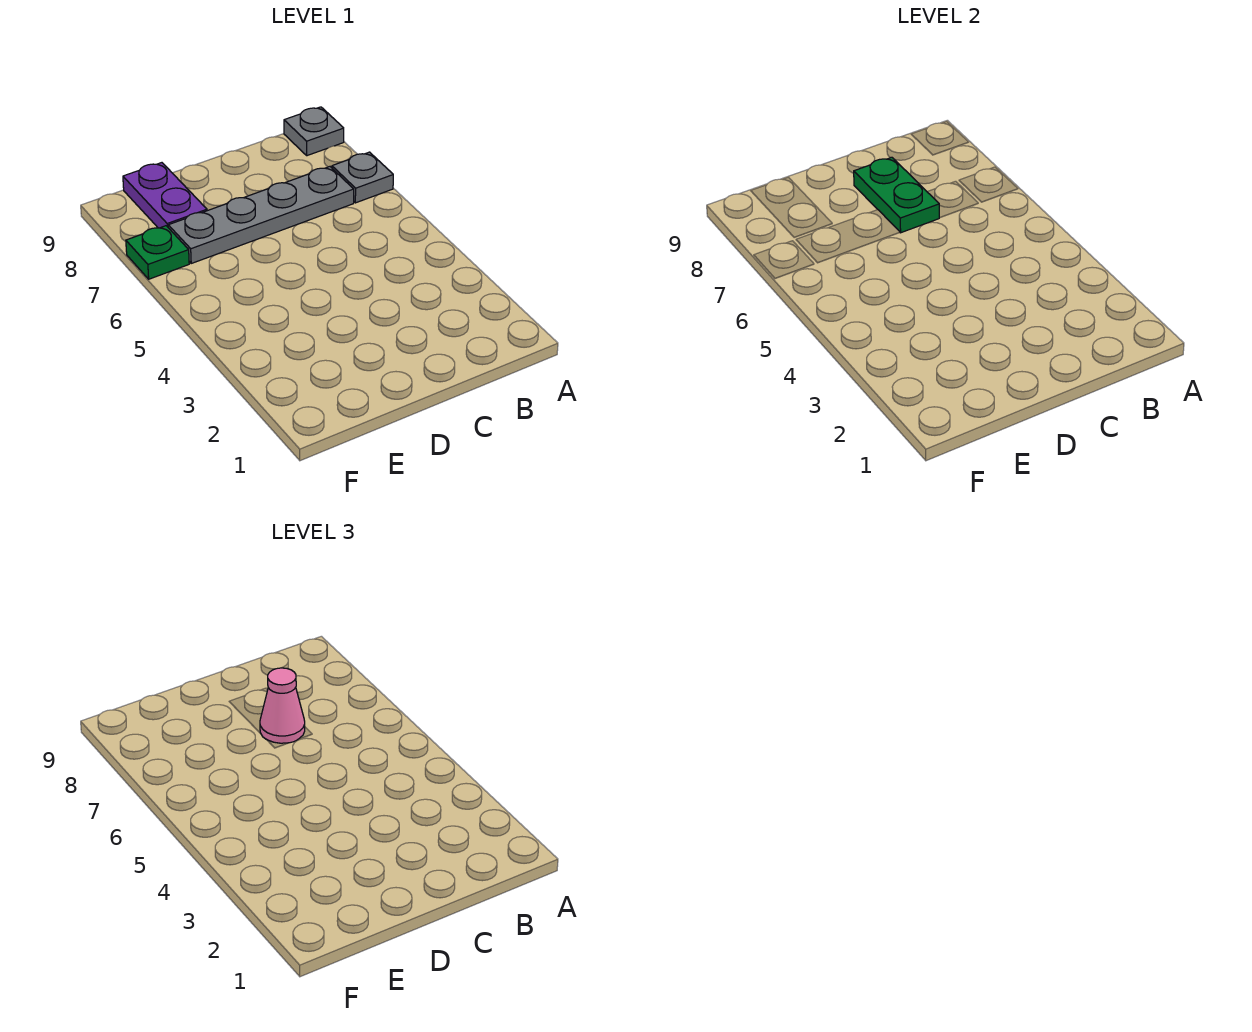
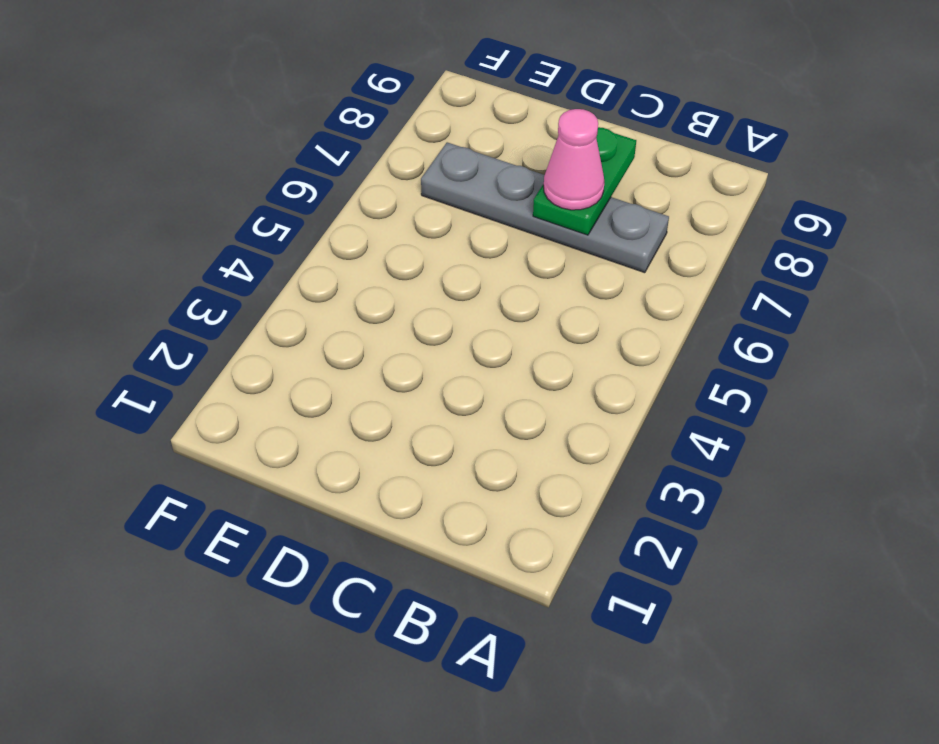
none -> grey plate A7 level 1
none -> grey plate A9 level 1

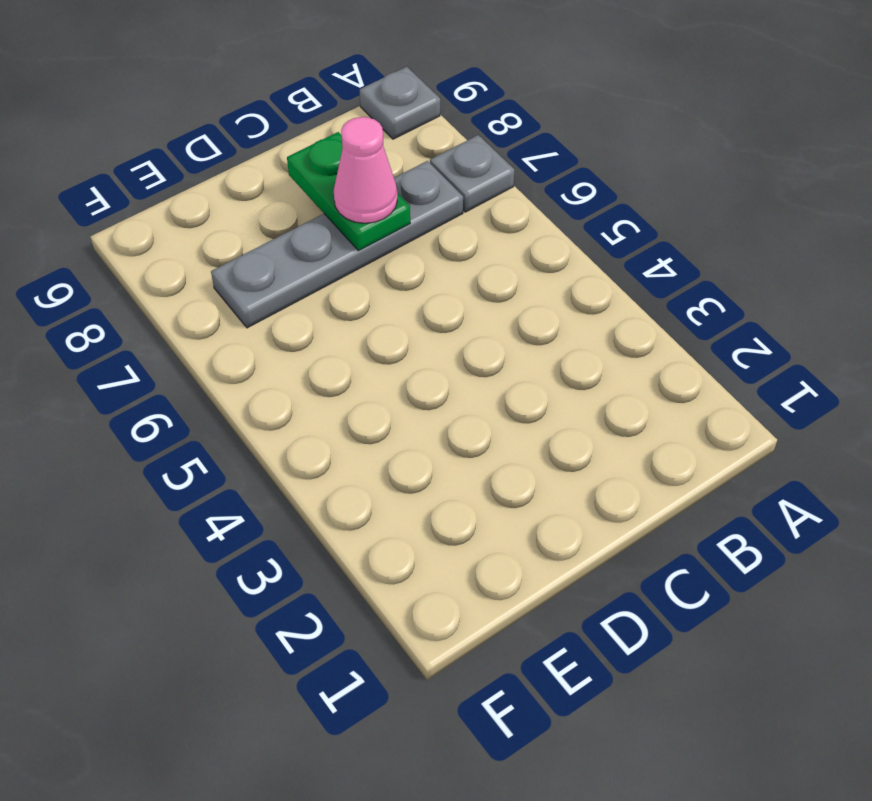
none -> purple plate E8:E9 level 1
none -> green plate F7 level 1

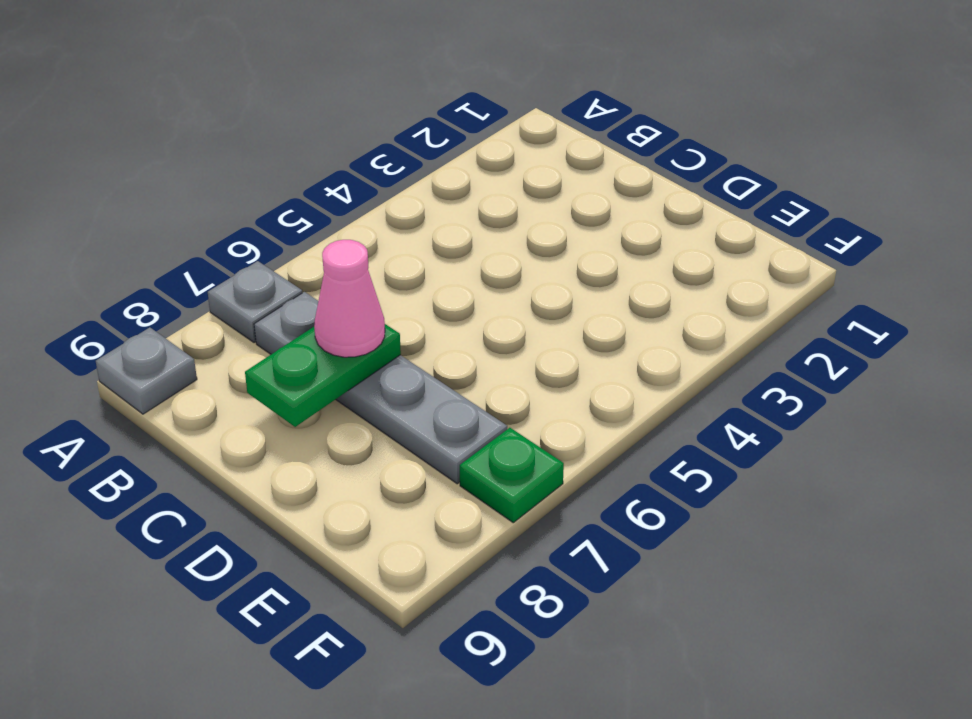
none -> purple plate E8:E9 level 1

